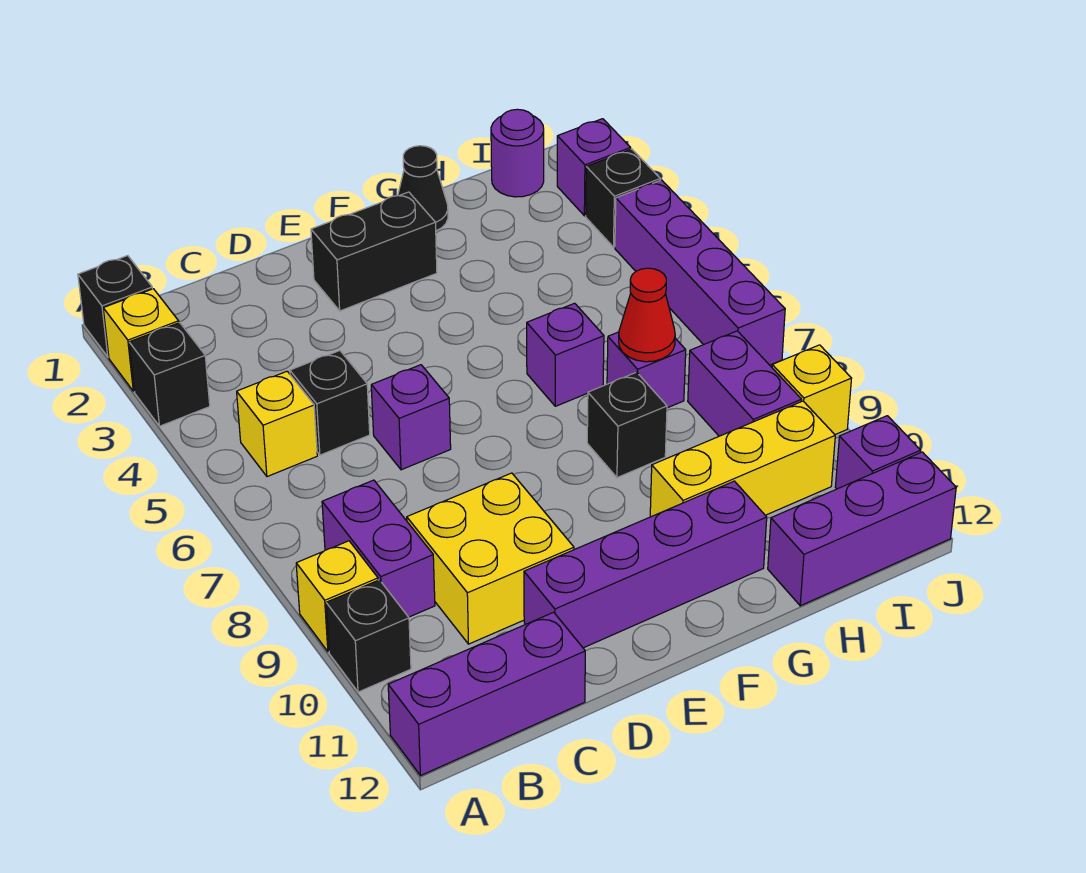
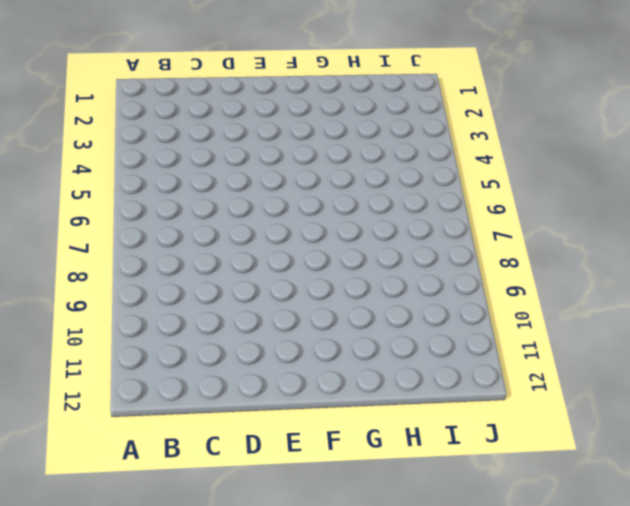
none -> black brick A1 level 1
none -> yellow brick A2 level 1
none -> black brick A3 level 1

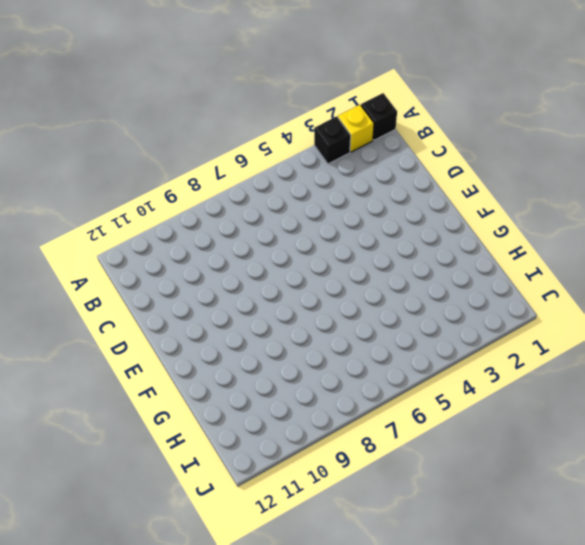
none -> yellow brick A9 level 1
none -> black brick A10 level 1
none -> purple brick A12:C12 level 1

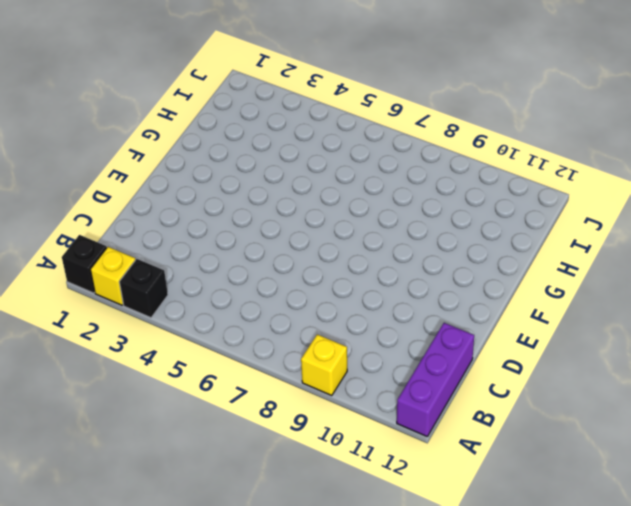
none -> black brick A10 level 1
none -> yellow brick B5 level 1
none -> purple brick B8:B9 level 1

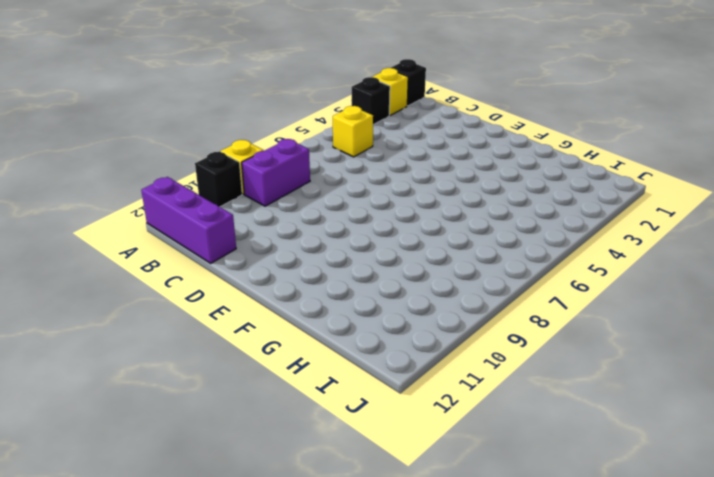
none -> black brick C5 level 1
none -> yellow brick C9:D10 level 1
none -> purple brick D6 level 1

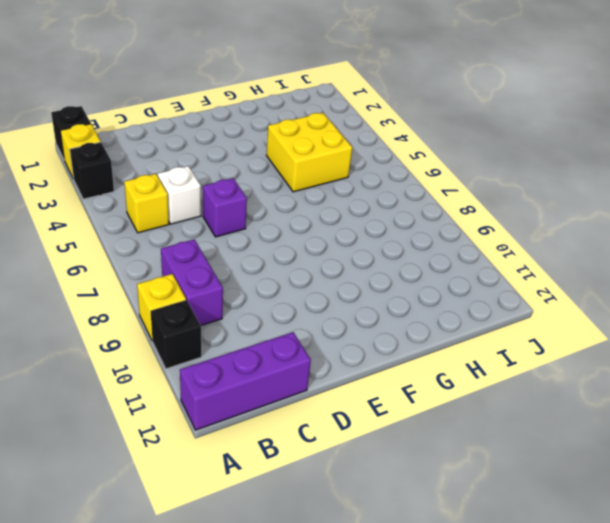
white brick C5 level 1 -> black brick C5 level 1
yellow brick G4:H5 level 1 -> yellow brick C9:D10 level 1
none -> purple brick D11:G11 level 1
none -> black brick E2:F2 level 1
none -> black cone G1 level 1

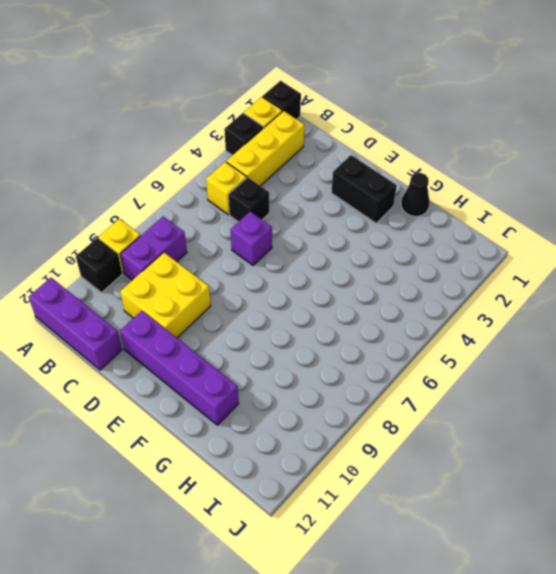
yellow brick B2:B4 level 1 -> yellow brick G10:I10 level 1
none -> purple brick G6 level 1
none -> black brick G8 level 1
none -> purple brick H7 level 1

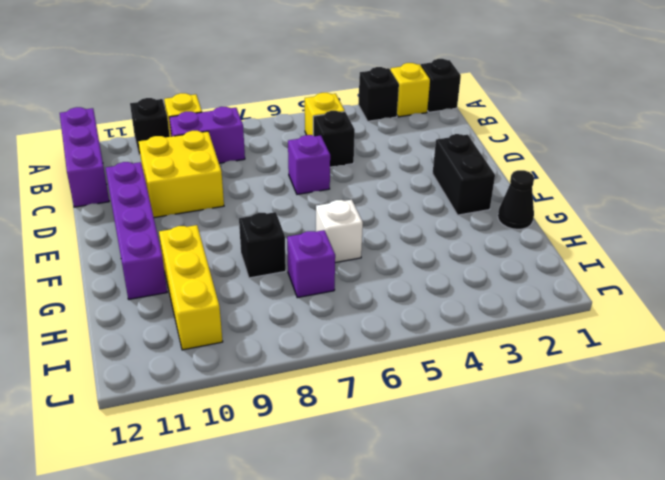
white brick G6 level 1 -> purple brick G6 level 1
none -> purple brick H12:J12 level 1
none -> purple round brick I1 level 1
none -> purple brick I8:I9 level 1

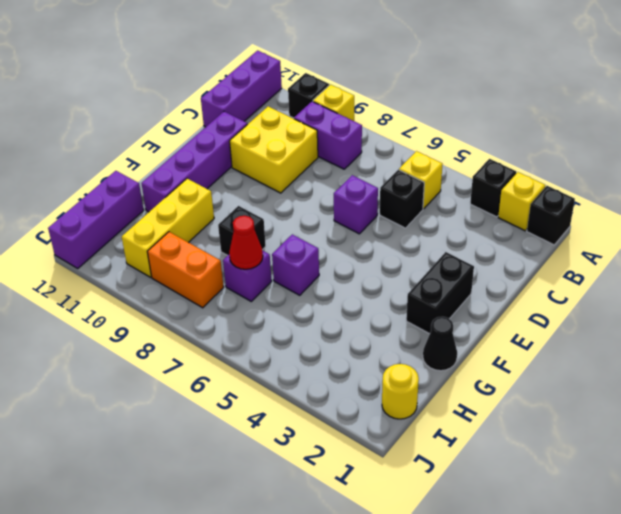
yellow round brick I1 level 1 -> purple round brick I1 level 1
orange brick I8:I9 level 1 -> purple brick I8:I9 level 1
none -> purple brick J2 level 1
none -> black brick J3 level 1
none -> purple brick J4:J7 level 1

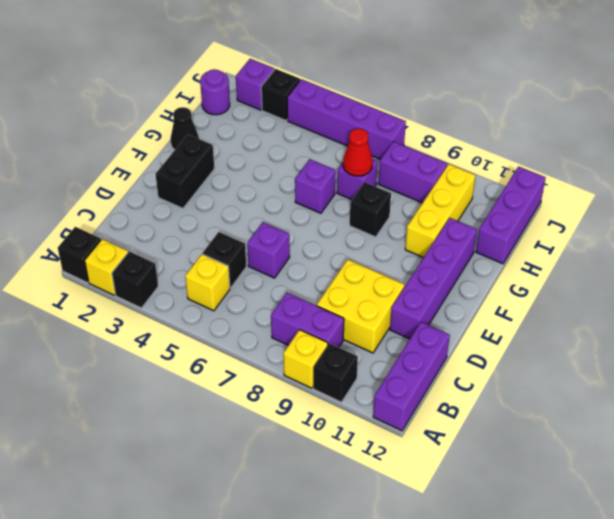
none -> yellow brick J9 level 1
none -> purple brick J11 level 1

